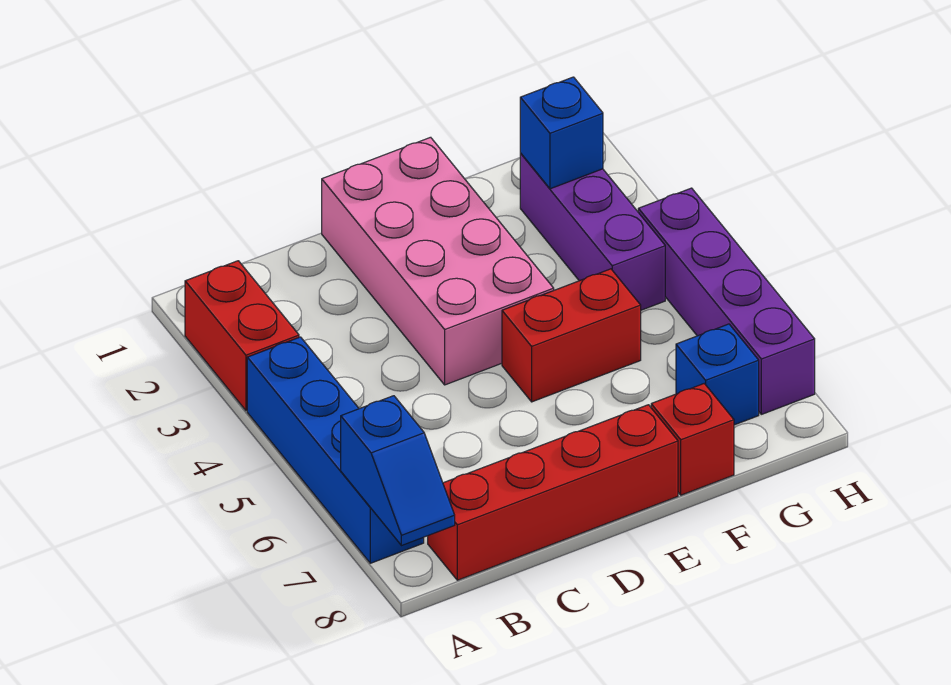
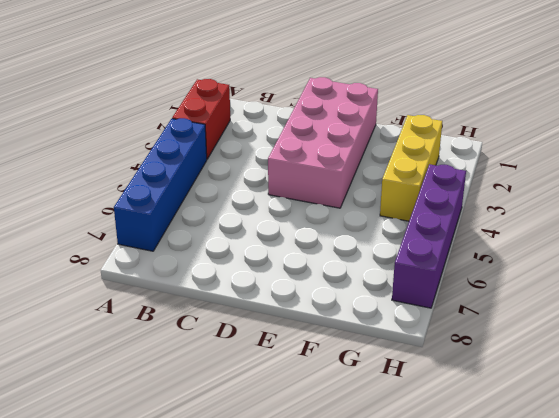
yellow brick G2:G4 level 1 -> purple brick G2:G4 level 1
none -> red brick B8:E8 level 1
none -> red brick E5:F5 level 1

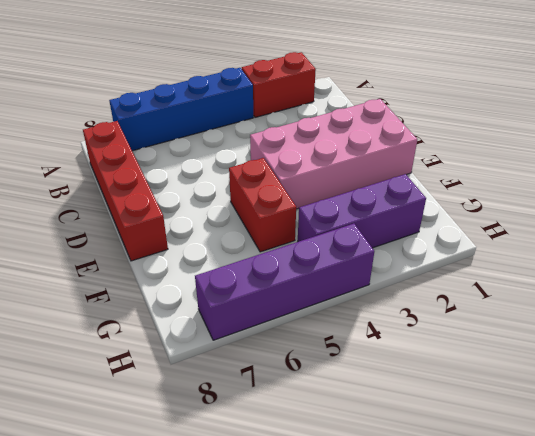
none -> red brick F8 level 1
none -> blue brick G7 level 1

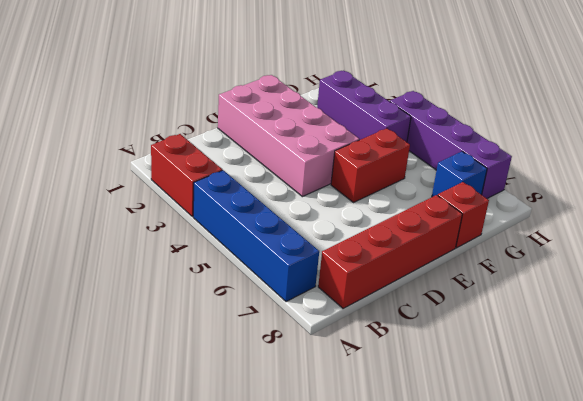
none -> blue slope A7:A8 level 2 top 7
none -> blue brick G2 level 2

